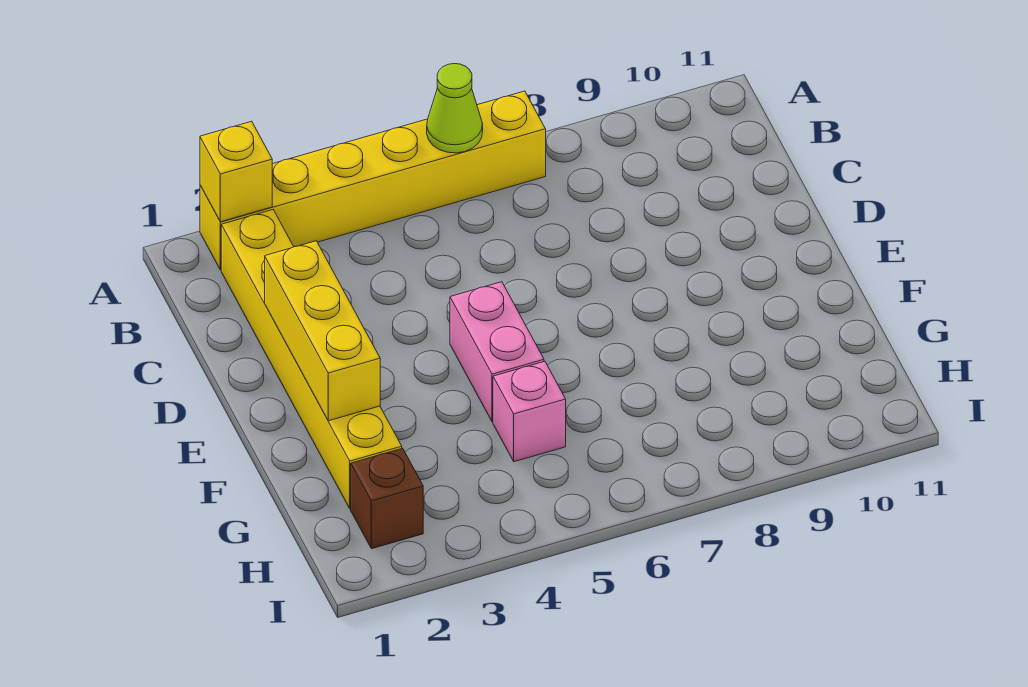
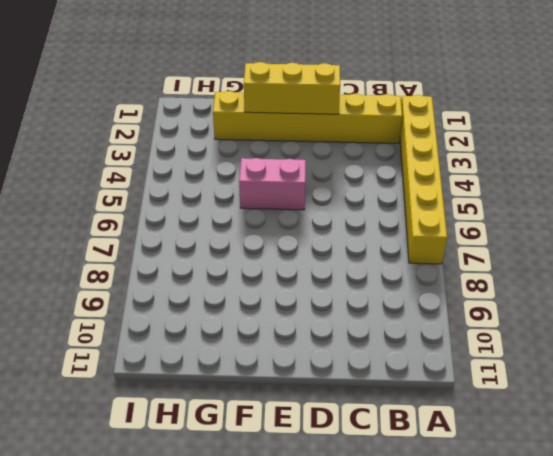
none -> pink brick G5 level 1
none -> brown brick H2 level 1

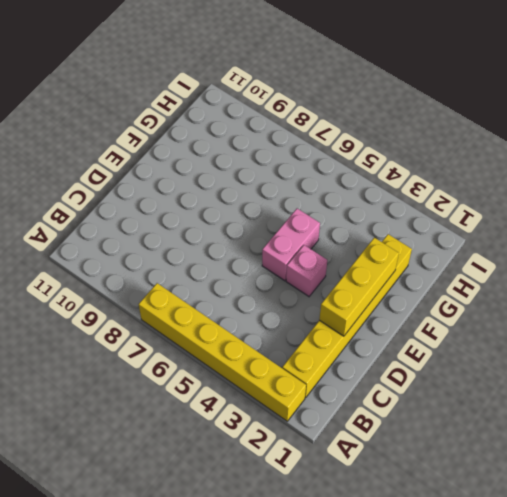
pink brick E4 level 1 -> pink brick G5 level 1
none -> brown brick H2 level 1
none -> yellow brick A2 level 2

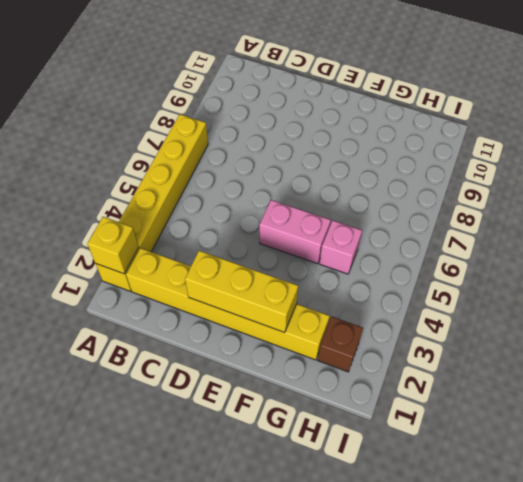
none -> lime cone A6 level 2

